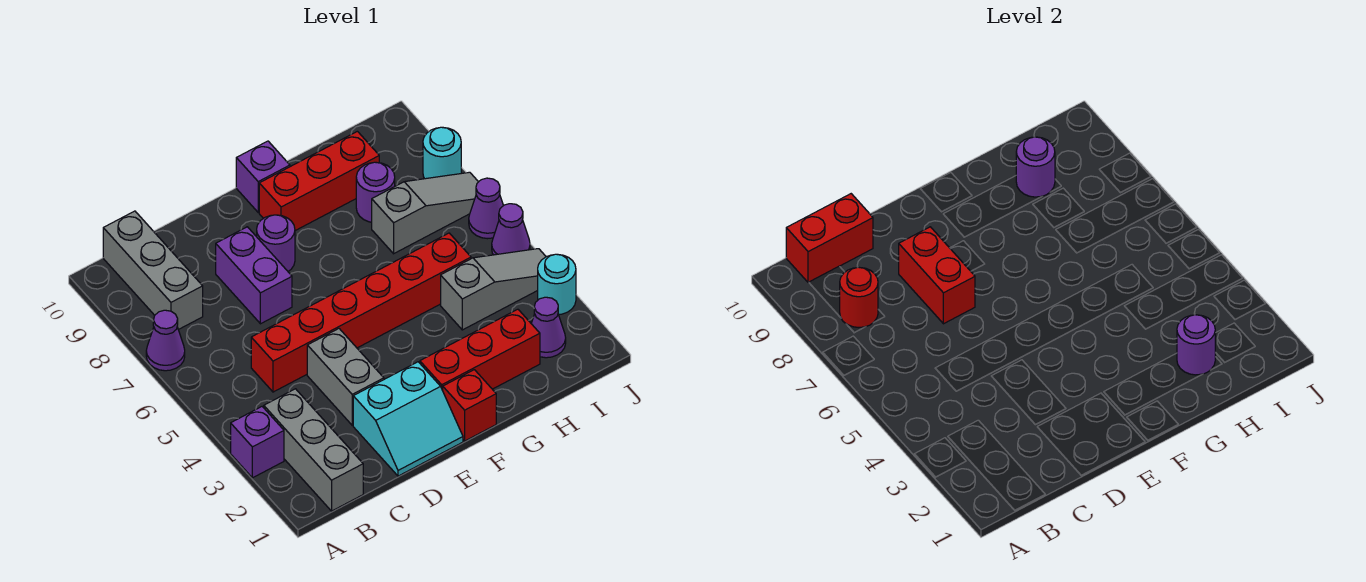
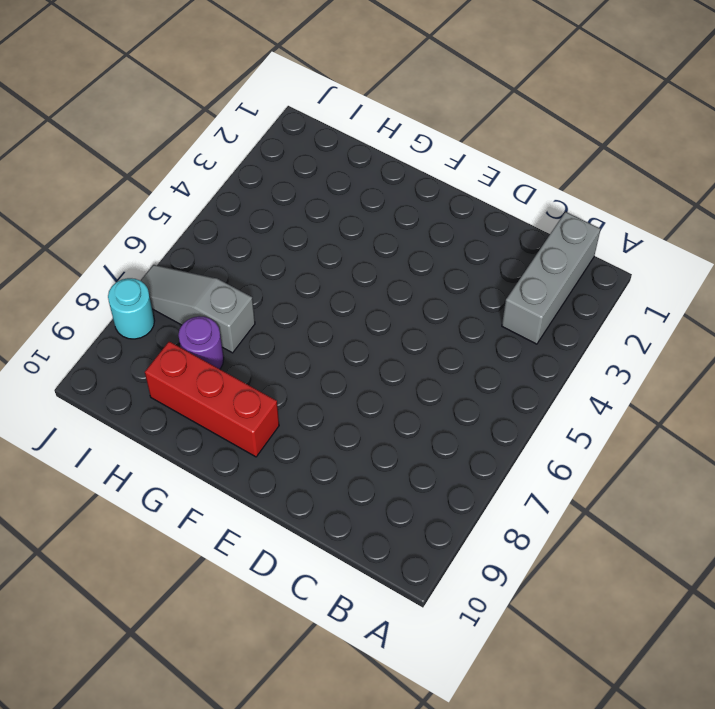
none -> purple brick A3 level 1
none -> purple cone A7 level 1
none -> grey brick B8:B10 level 1

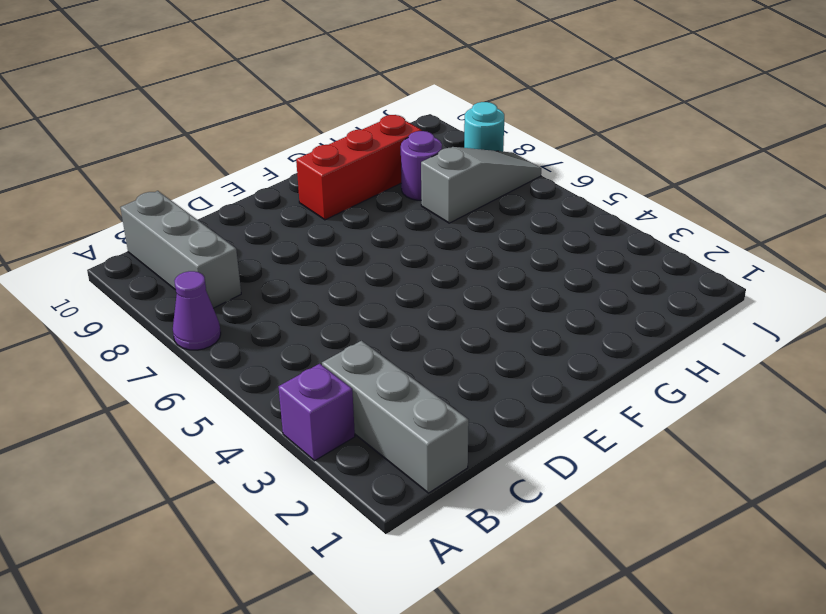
none -> red brick C5:H5 level 1
none -> cyan slope D1:E2 level 1 top 2
none -> grey brick D3:D4 level 1

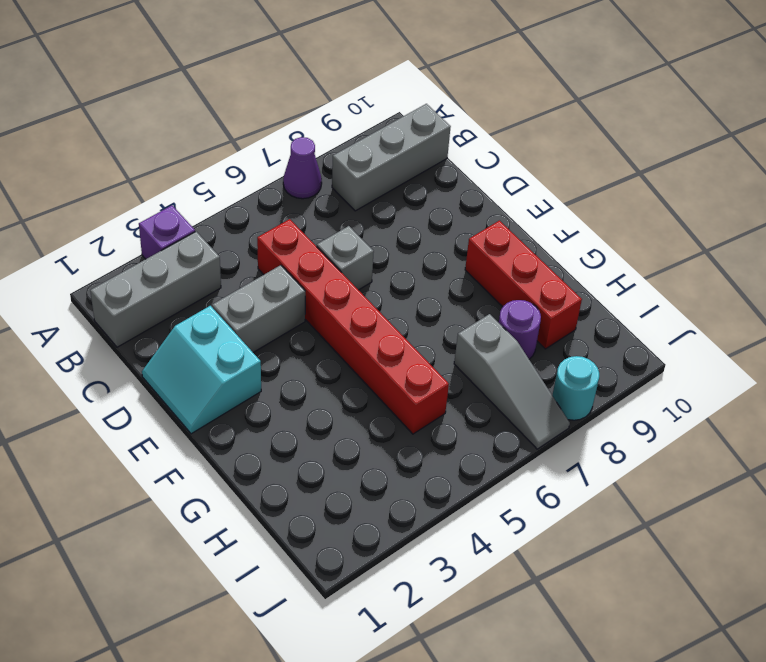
grey brick D6 level 1 -> none
none -> purple brick D7:D8 level 1
none -> purple round brick E8 level 1
none -> red brick F1 level 1

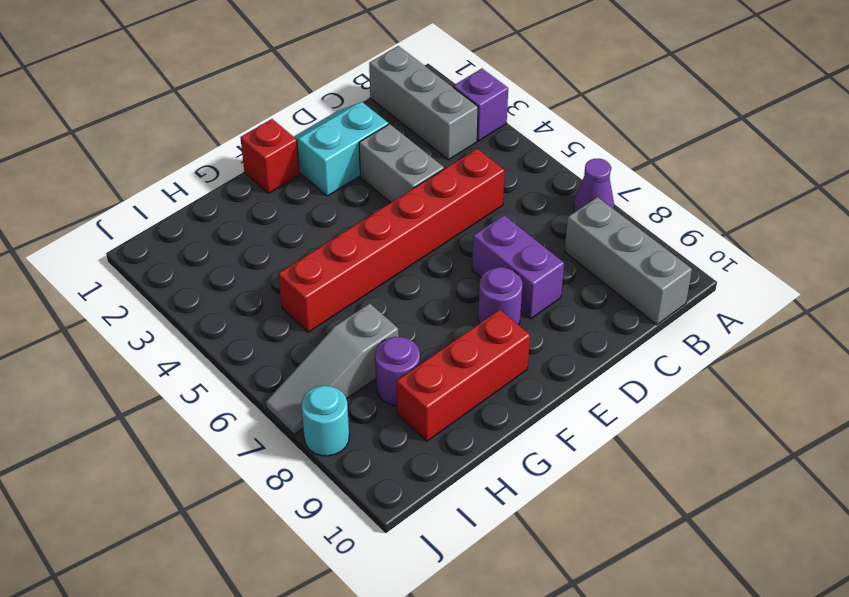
none -> red brick F2:H2 level 1
none -> purple brick F10 level 1
none -> grey slope H4:J4 level 1 top H

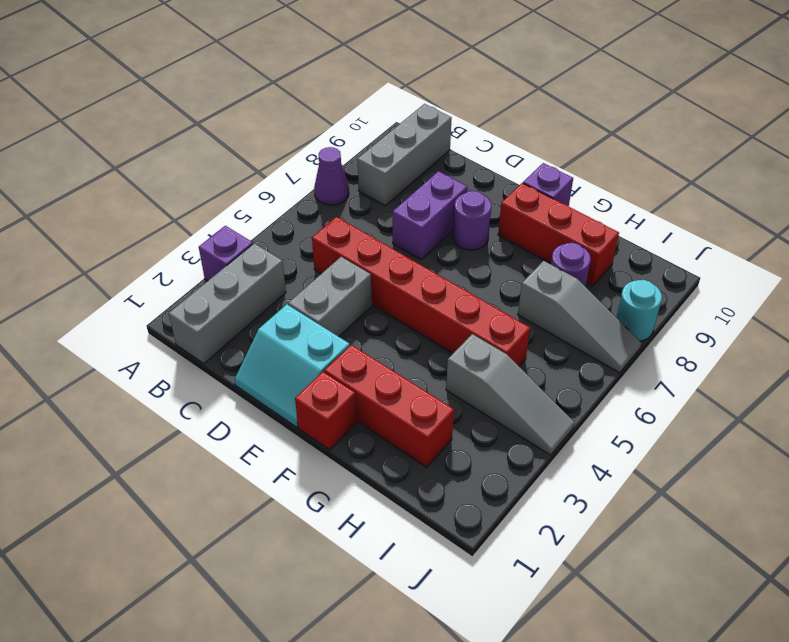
none -> purple cone I2 level 1
none -> cyan round brick J3 level 1
none -> purple cone J5 level 1

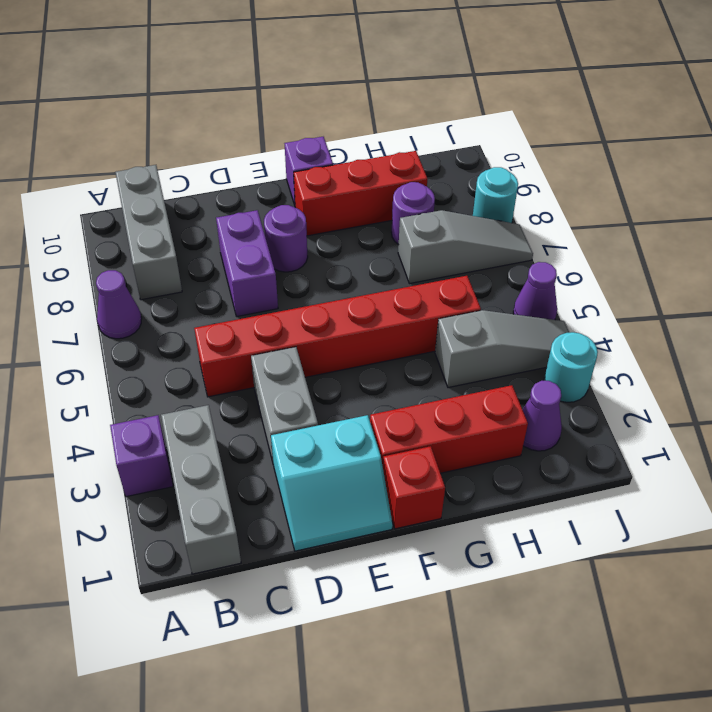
none -> purple cone J6 level 1
none -> red round brick B8 level 2
none -> red brick B10:C10 level 2

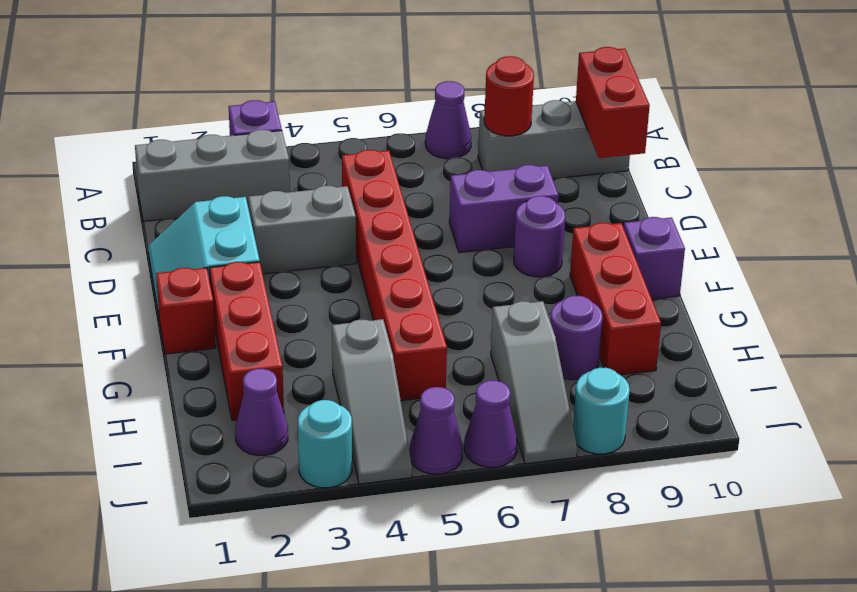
none -> red brick D7:D8 level 2
none -> purple round brick H2 level 2
none -> purple round brick H9 level 2

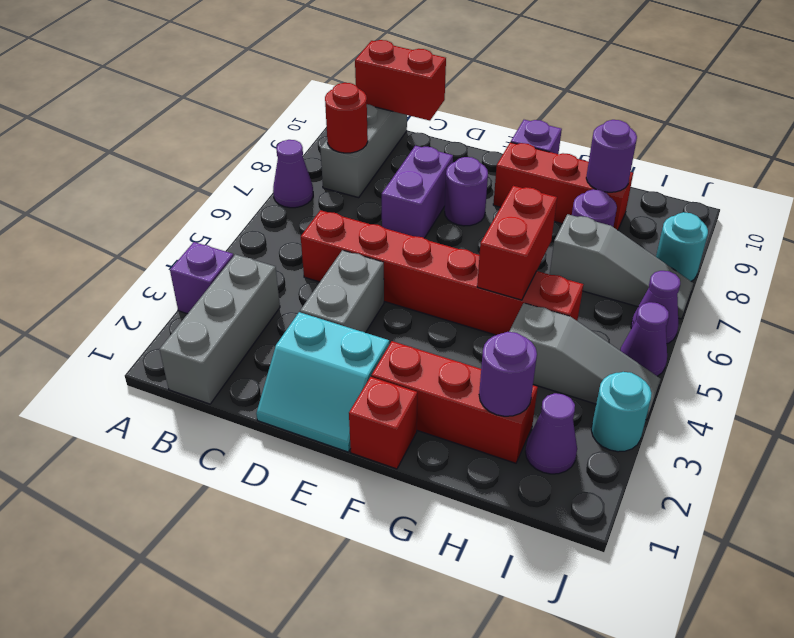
red brick G5:G6 level 2 -> red brick D7:D8 level 2

